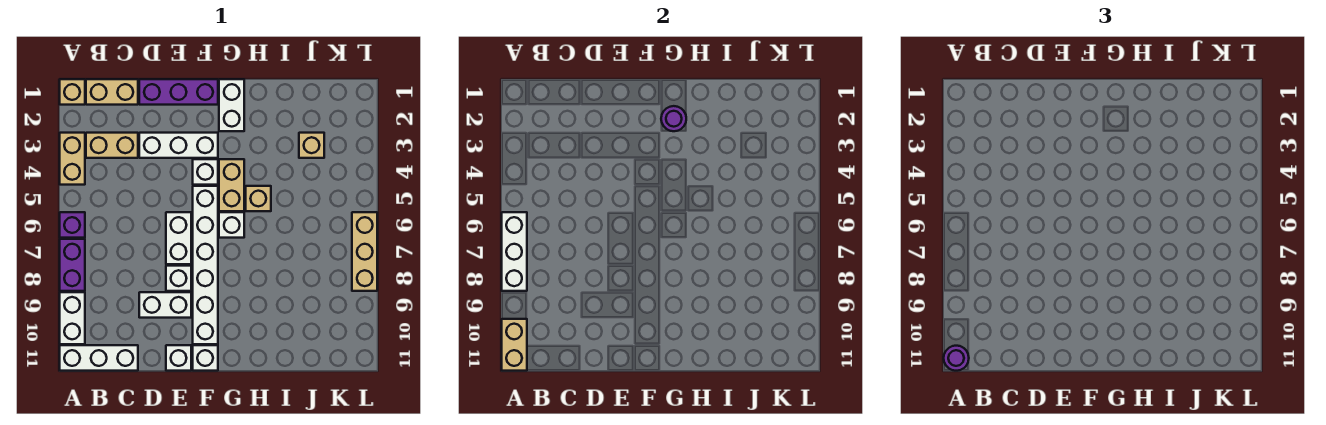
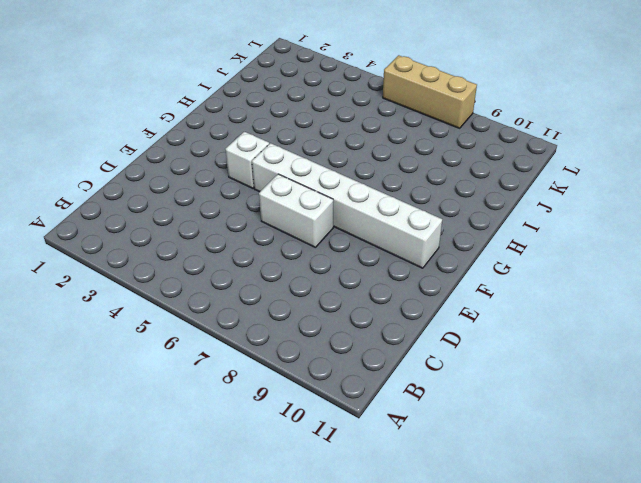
none -> tan brick A1 level 1
none -> tan brick A3:A4 level 1
none -> purple brick A6 level 1

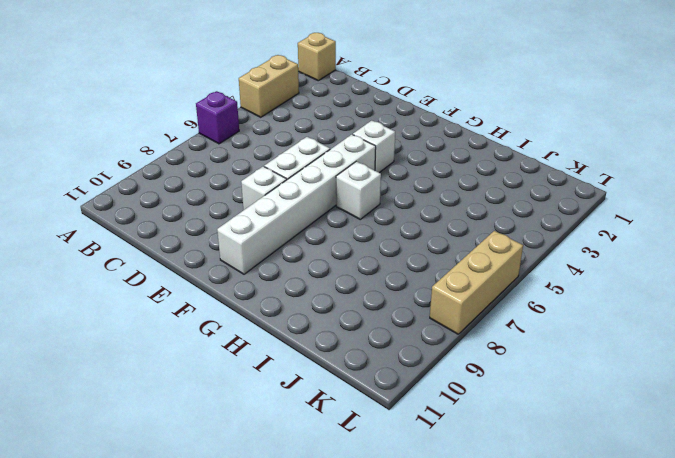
none -> purple brick A7:A8 level 1
none -> white brick A9:A10 level 1
none -> white brick A11:C11 level 1

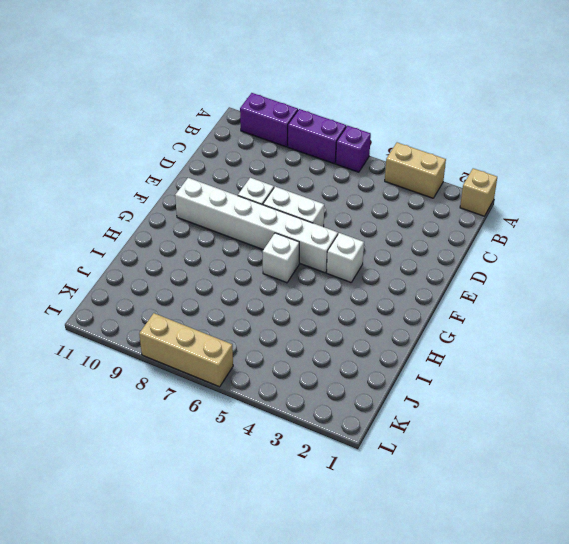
purple brick A9:A10 level 1 -> white brick A9:A10 level 1
none -> white brick A11:C11 level 1
none -> tan brick B1:C1 level 1
none -> tan brick B3:C3 level 1

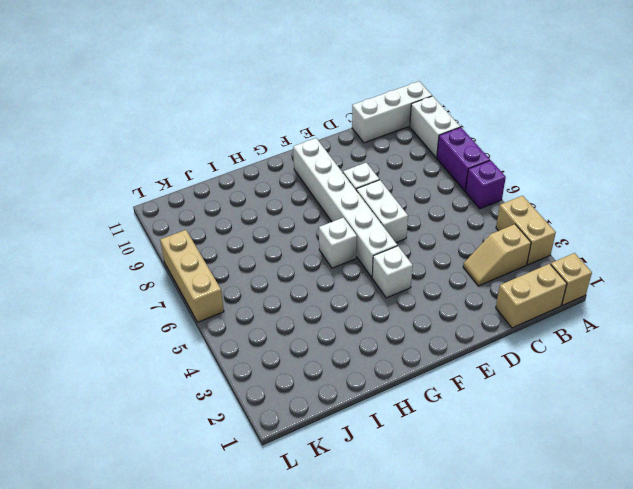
tan slope B3:C3 level 1 top B -> tan brick B3:C3 level 1
none -> purple brick D1:F1 level 1
none -> white brick D3:F3 level 1
none -> white brick D9:E9 level 1

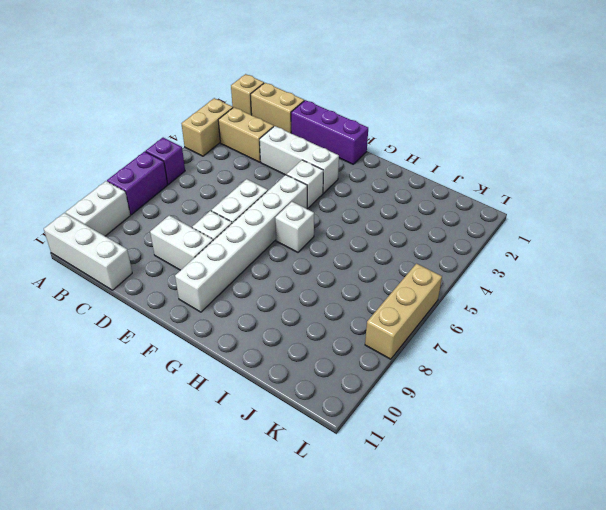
none -> white brick E11 level 1
none -> white brick F11 level 1
none -> white brick G1:G2 level 1

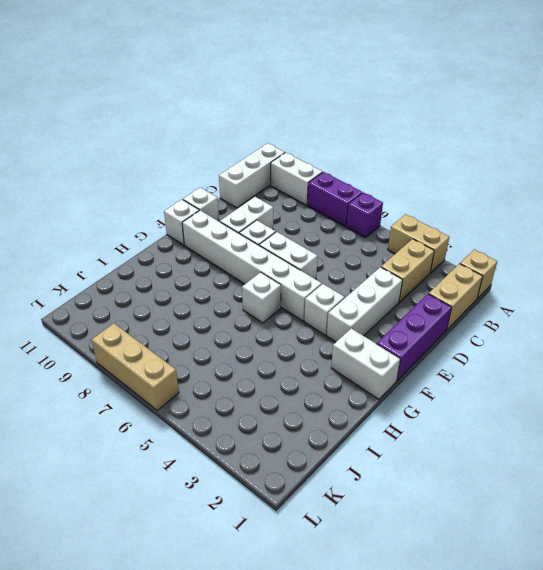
none -> tan brick G4:G5 level 1
none -> tan brick H5 level 1
none -> tan brick J3 level 1

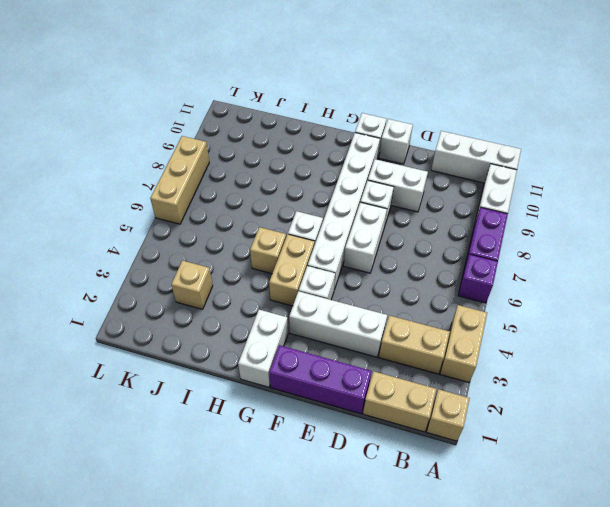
none -> white brick A6:A8 level 2
none -> tan brick A10:A11 level 2
none -> purple round brick G2 level 2

